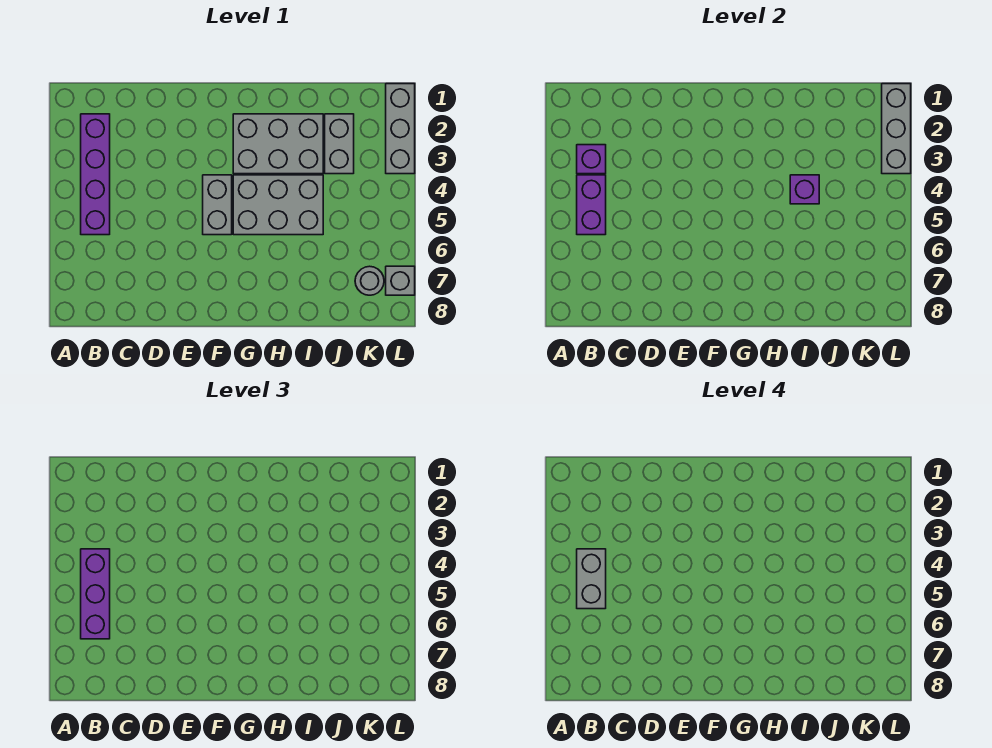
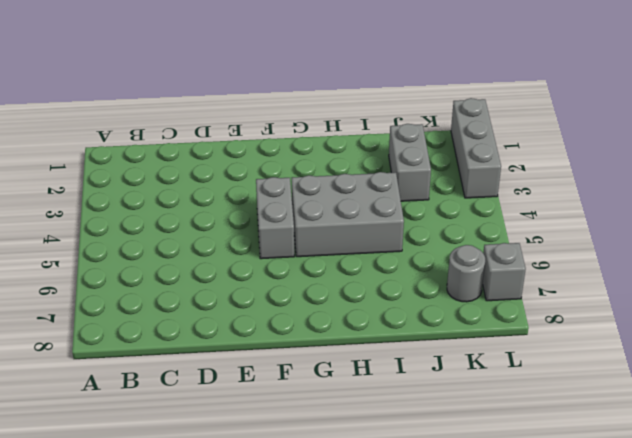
none -> purple brick B2:B5 level 1
none -> grey brick G2:I3 level 1
none -> purple brick B3 level 2

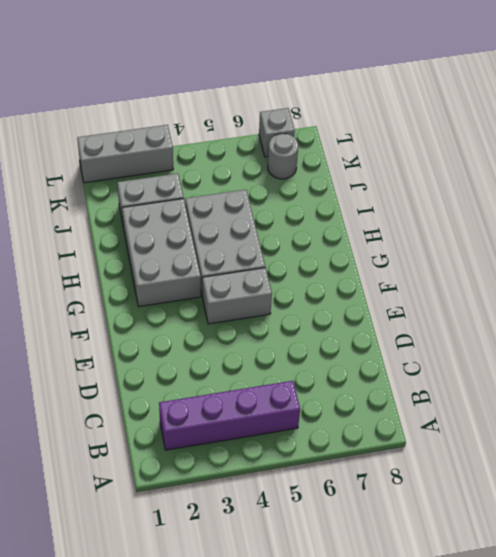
none -> purple brick B3 level 2
none -> purple brick B4:B5 level 2
none -> purple brick I4 level 2

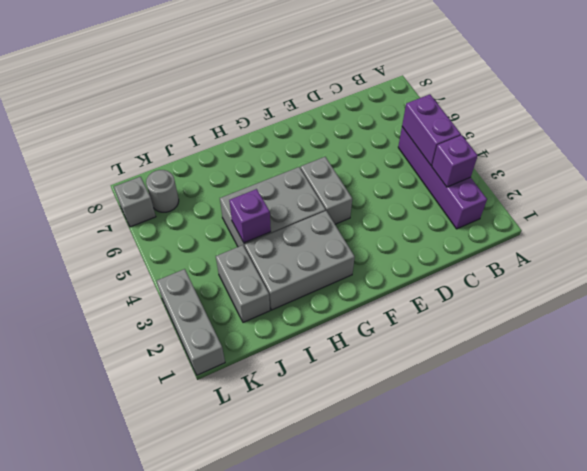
none -> grey brick L1:L3 level 2
none -> purple brick B4:B6 level 3
none -> grey brick B4:B5 level 4

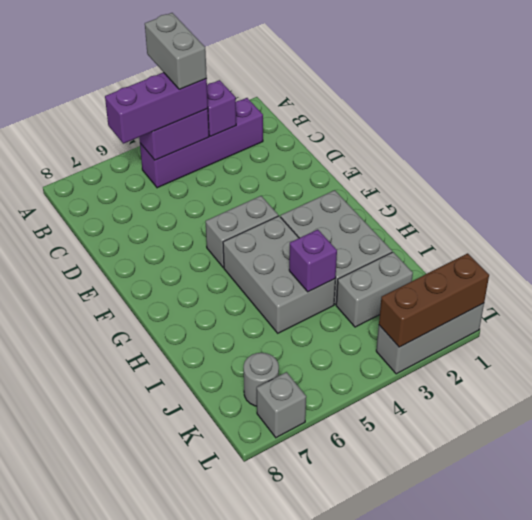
grey brick A4:B4 level 4 -> grey brick B4:B5 level 4
brown brick L1:L3 level 2 -> grey brick L1:L3 level 2

